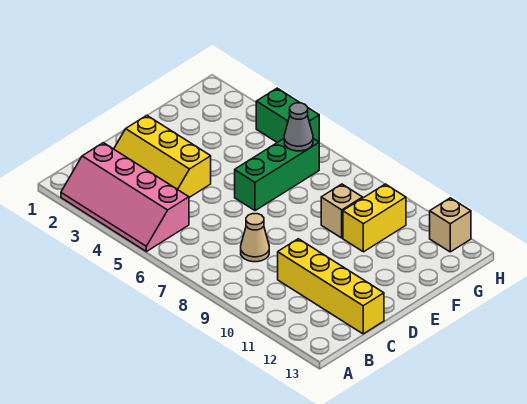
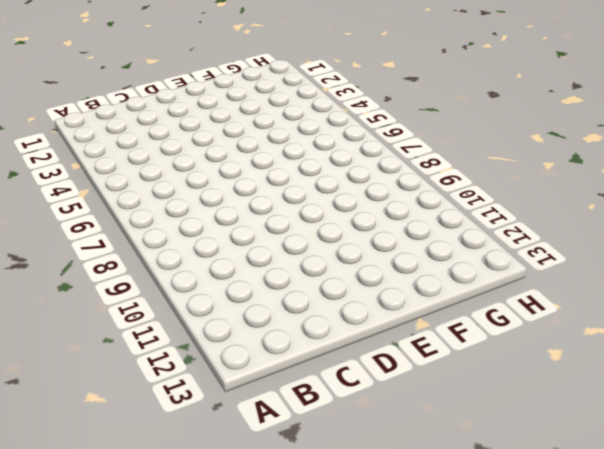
none -> pink slope A2:B5 level 1 top B
none -> yellow slope C2:D4 level 1 top D

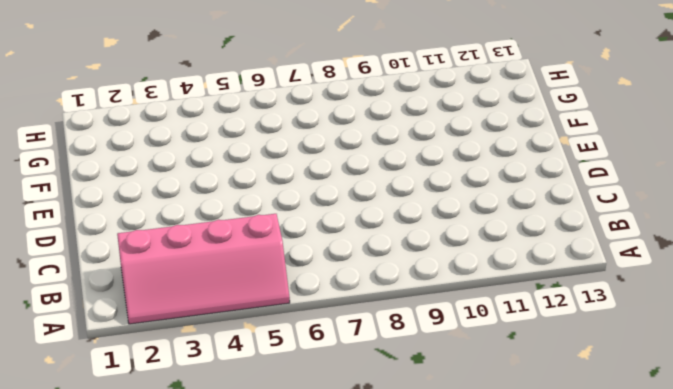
none -> yellow slope C2:D4 level 1 top D
none -> tan cone C8 level 1

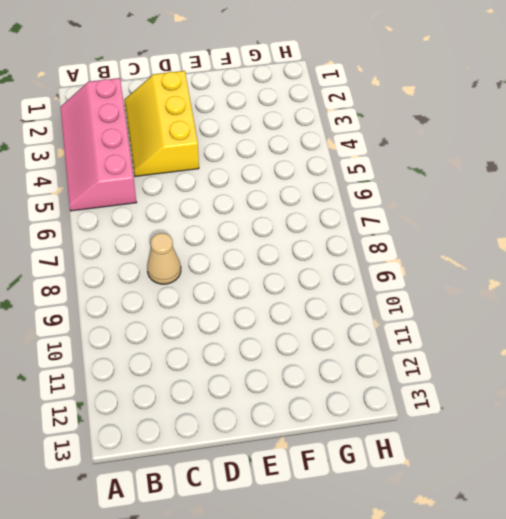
none -> yellow brick C10:C13 level 1
none -> green brick E6:G6 level 1

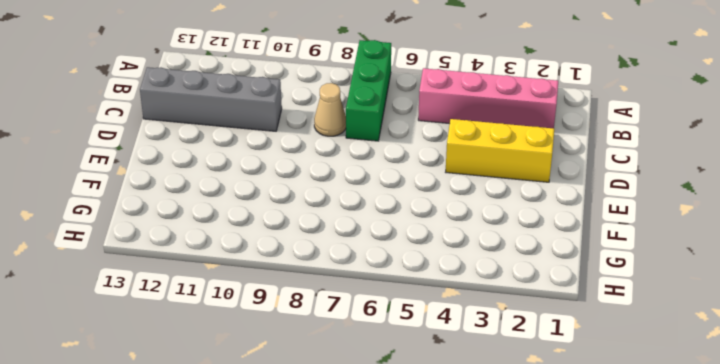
green brick A7:C7 level 1 -> green brick E6:G6 level 1
grey brick C10:C13 level 1 -> yellow brick C10:C13 level 1
none -> tan brick F9 level 1
none -> yellow brick F10:G10 level 1

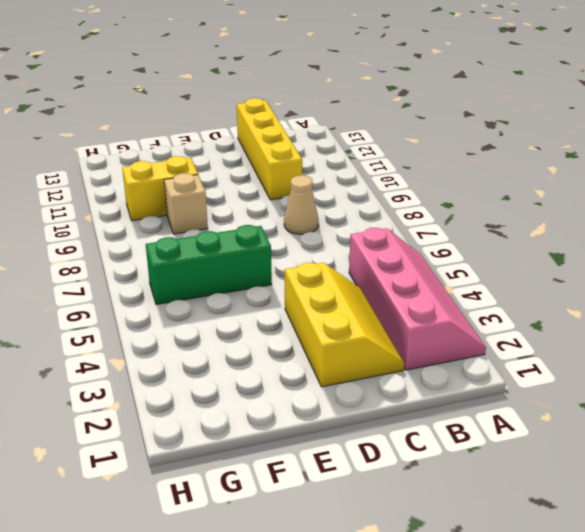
none -> green brick H4:H5 level 1
none -> tan brick H12 level 1

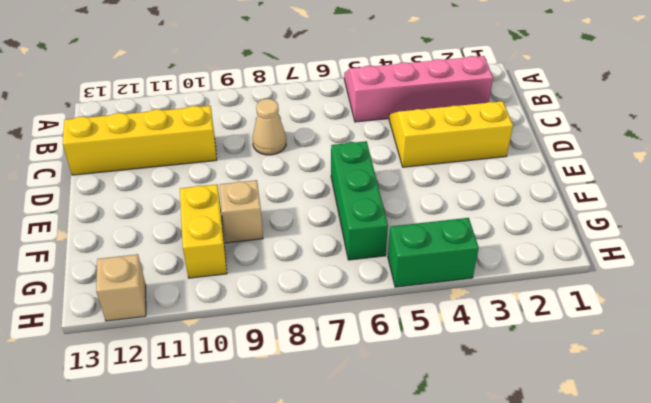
none -> grey cone G6 level 2

